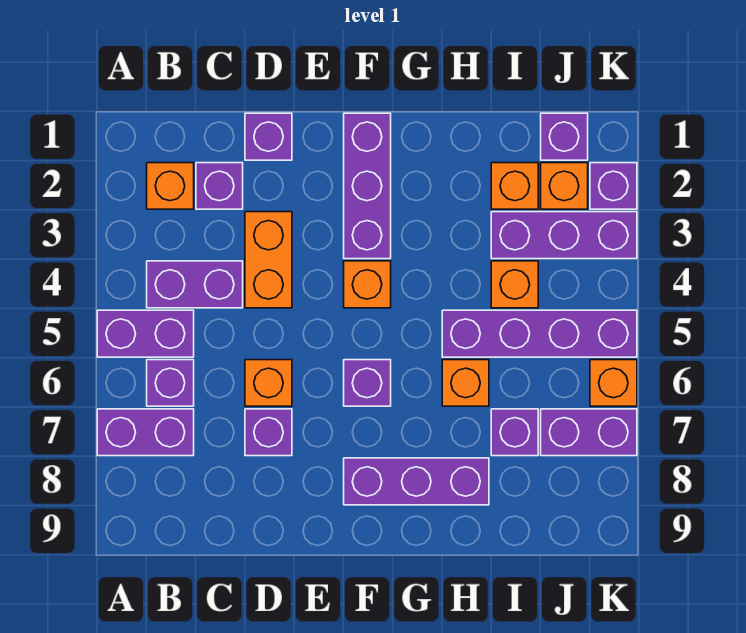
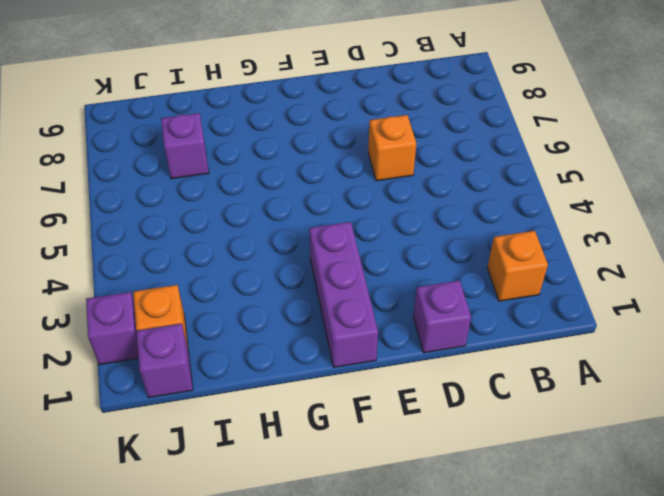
none -> purple brick A5:B5 level 1
none -> purple brick A7:B7 level 1
none -> purple brick B4:C4 level 1

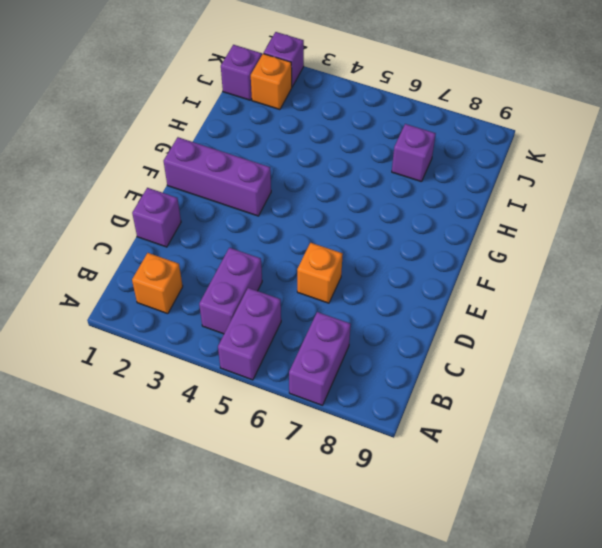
none -> purple brick B6 level 1
none -> purple brick C2 level 1
none -> orange brick D3:D4 level 1

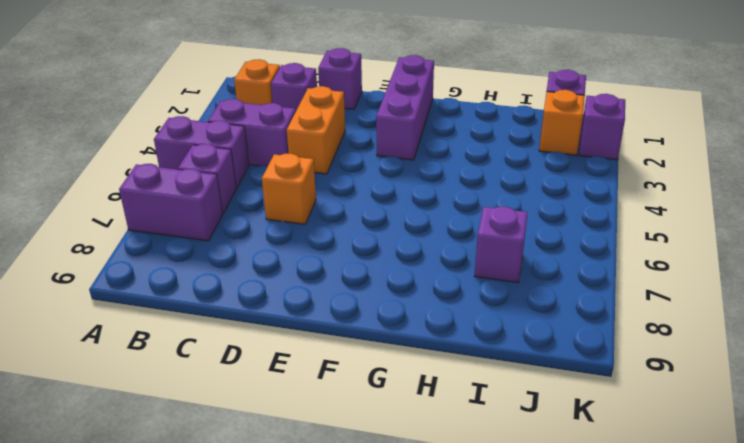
none -> purple brick D7 level 1
none -> orange brick F4 level 1
none -> purple brick F6 level 1

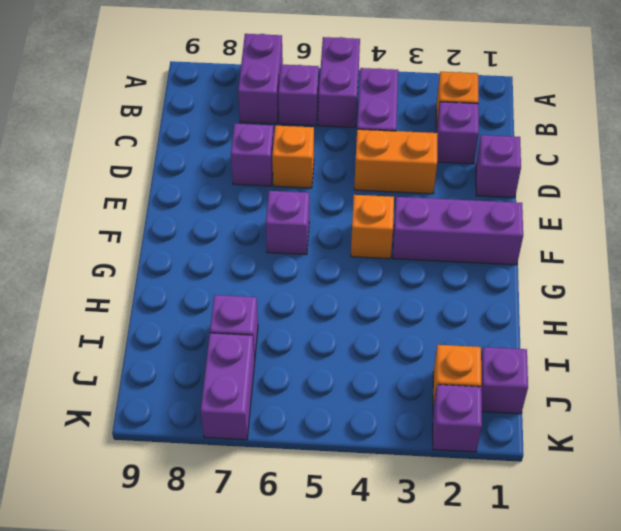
none -> purple brick F8:H8 level 1
none -> purple brick H5:K5 level 1
none -> orange brick H6 level 1

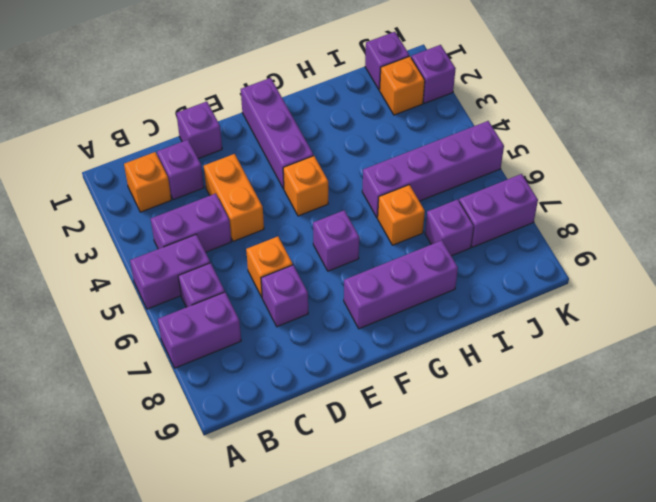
none -> orange brick I2 level 1
none -> purple brick I3:K3 level 1
none -> orange brick I4 level 1

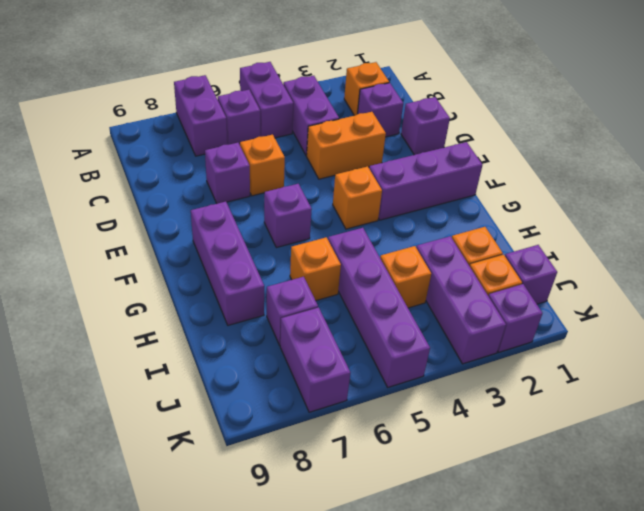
none -> orange brick K6 level 1

